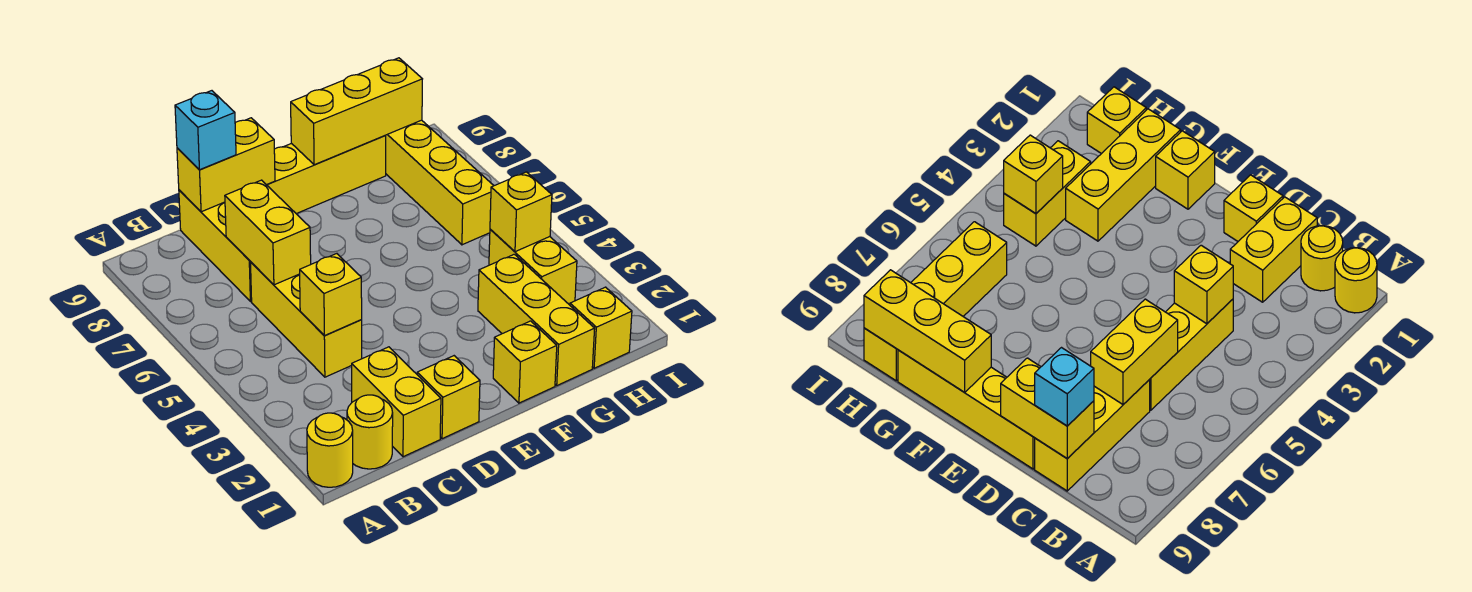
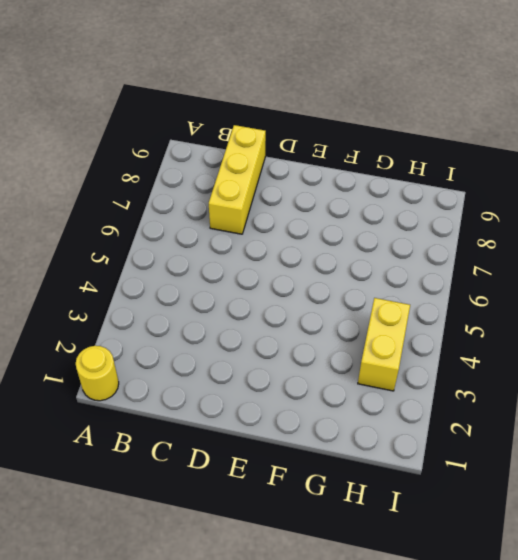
none -> yellow round brick B1 level 1
none -> yellow brick C1:C2 level 1
none -> yellow brick C4:C6 level 1

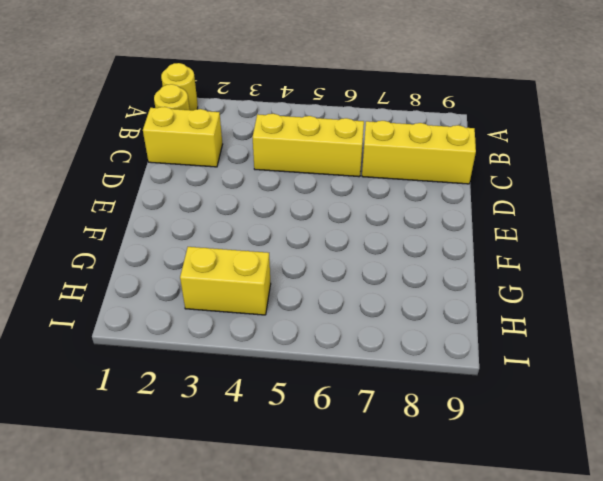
none -> yellow brick D1 level 1
none -> yellow brick D9:G9 level 1
none -> yellow brick F1 level 1

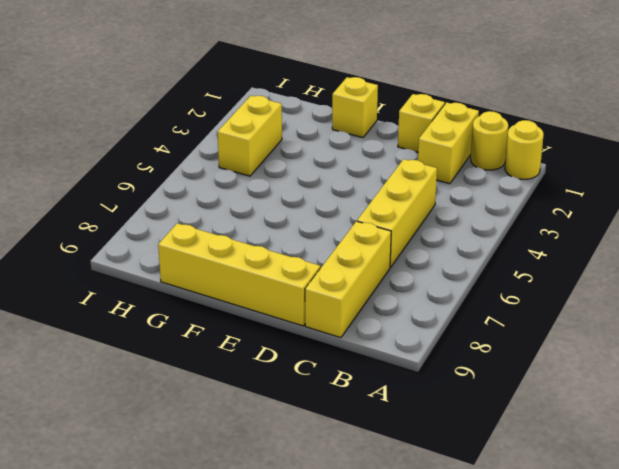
none -> yellow brick G1:G3 level 1
none -> yellow brick H1 level 1
none -> yellow brick H6:H9 level 1

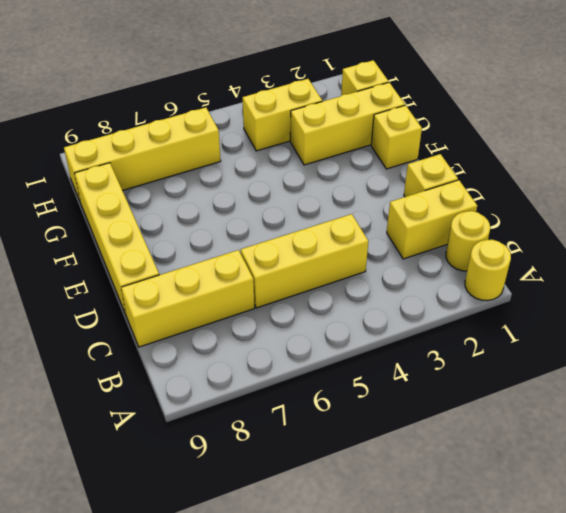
none -> yellow brick C4 level 2
none -> yellow brick C6:C7 level 2
none -> yellow brick C9:D9 level 2

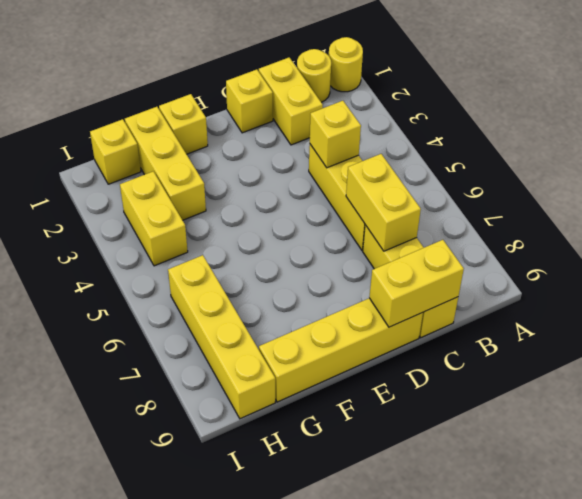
none -> yellow brick F9:H9 level 2
none -> yellow brick H4 level 2
none -> cyan brick C9 level 3

